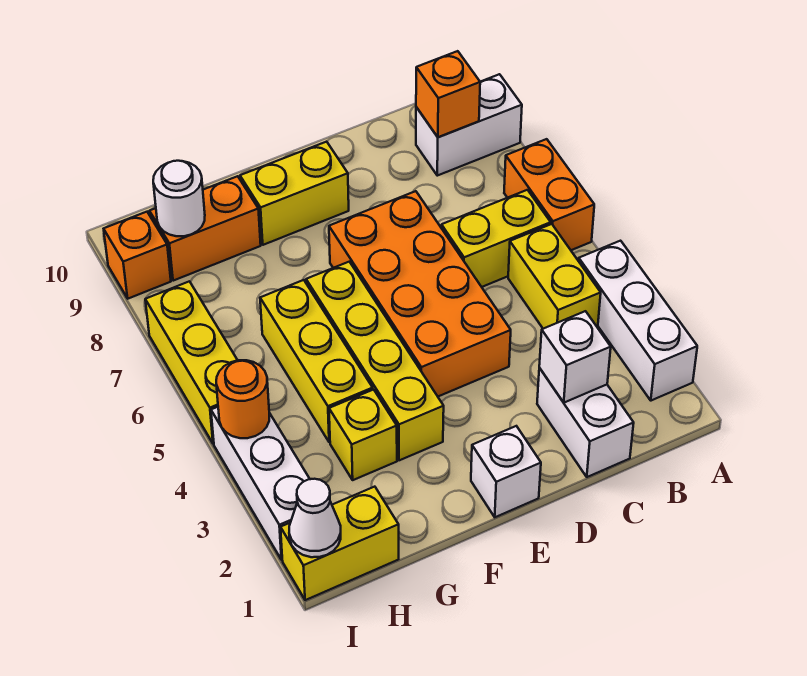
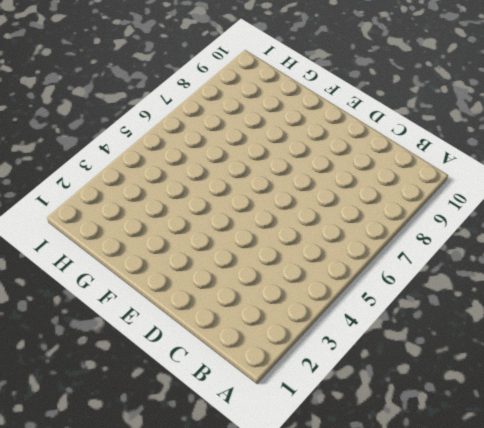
none -> white brick A2:A4 level 1
none -> orange brick A6:A7 level 1
none -> white brick A9:B9 level 1

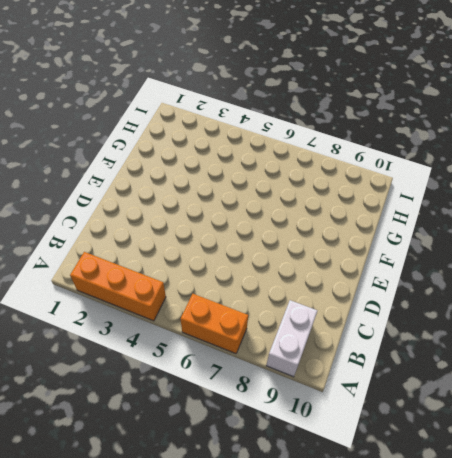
orange brick A2:A4 level 1 -> white brick A2:A4 level 1
none -> yellow brick B4:B5 level 1
none -> yellow brick B6:C6 level 1
none -> white brick C1:C2 level 1

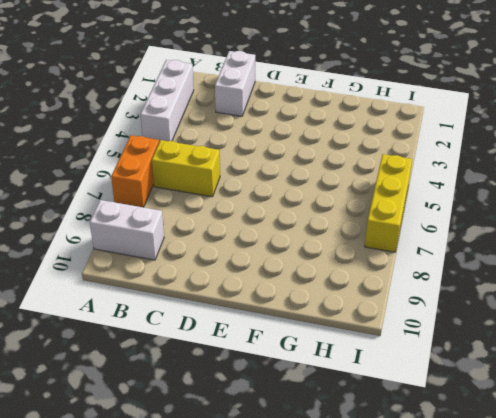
none -> yellow brick B4:B5 level 1
none -> orange brick D4:E7 level 1
none -> white brick E1 level 1

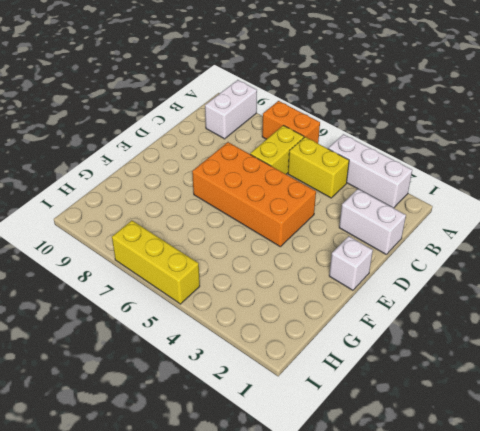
none -> yellow brick E9:F9 level 1
none -> yellow brick F3:F6 level 1
none -> yellow brick G3 level 1

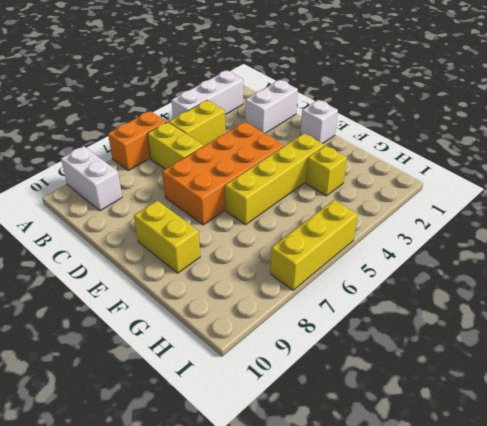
none -> yellow brick G4:G6 level 1
none -> orange brick G9:H9 level 1
none -> yellow brick H1:I1 level 1

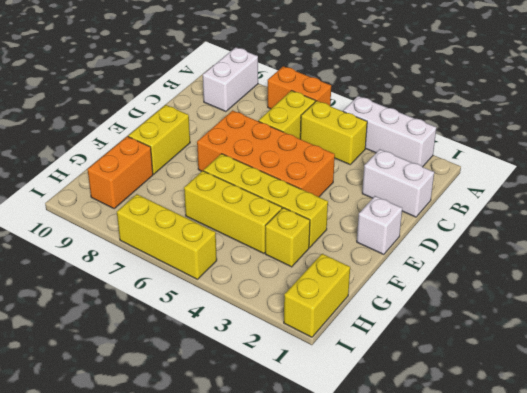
none -> white brick I2:I4 level 1
none -> orange brick I9 level 1
none -> orange brick B9 level 2

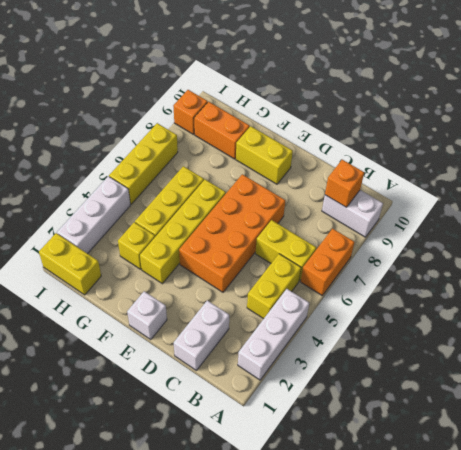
none -> white brick C2 level 2
none -> white round brick H9 level 2
none -> white cone I1 level 2

